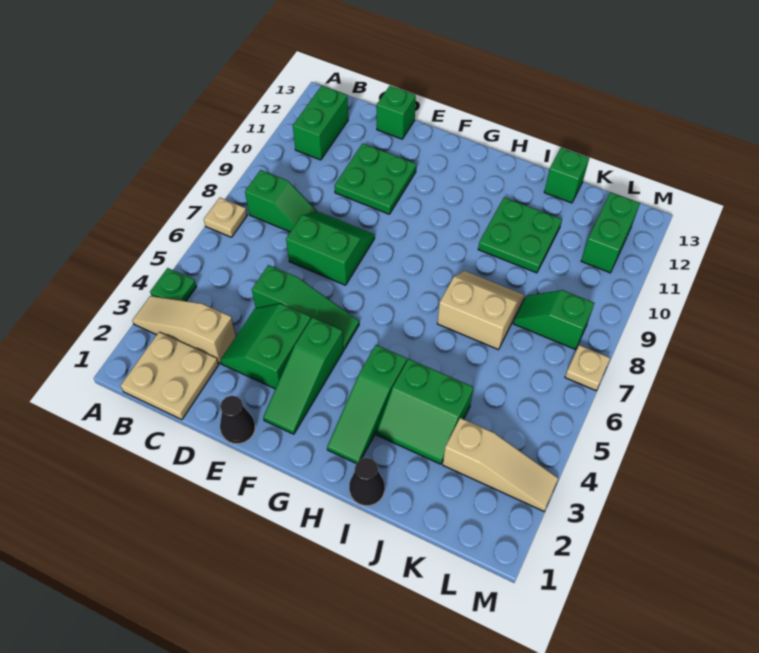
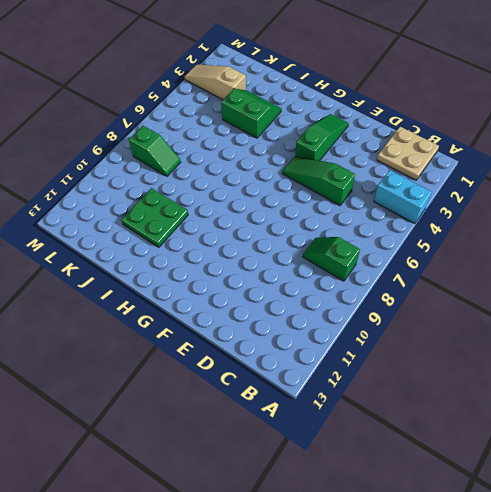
cyan brick A4:B4 level 1 -> green plate A4 level 1
none -> tan slope A3:C3 level 1 top C
none -> tan plate A7 level 1
none -> green brick B11:B12 level 1

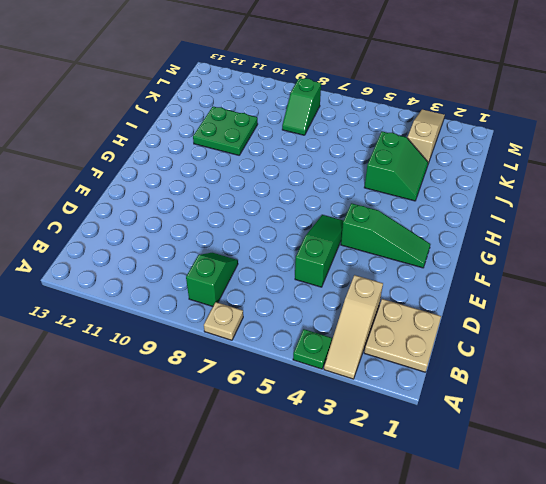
none -> green brick B11:B12 level 1
none -> green slope D3:E4 level 1 top E
none -> green slope D7:E8 level 1 top 7

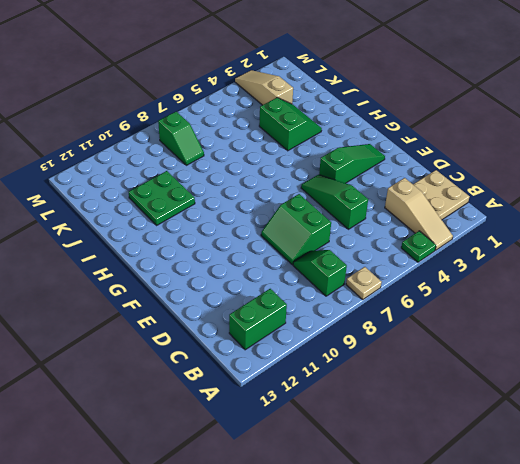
none -> green slope D3:E4 level 1 top E
none -> green plate D10:E11 level 1
none -> green brick D13 level 1

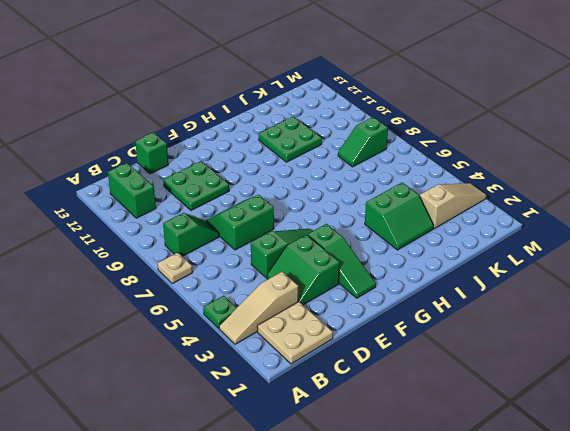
none -> black cone E1 level 1
none -> green slope H2:H4 level 1 top 4
none -> black cone I1 level 1

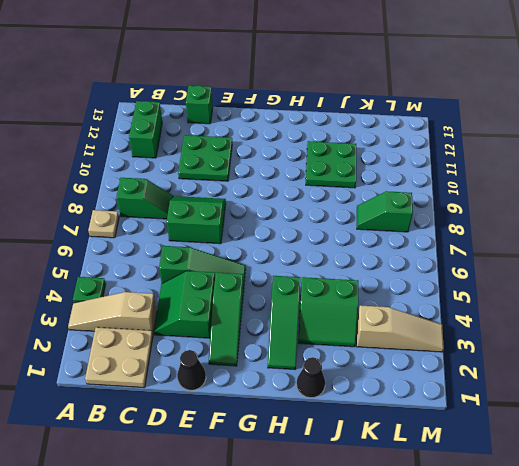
none -> tan slope I7:J8 level 1 top 7
none -> green brick J13 level 1
none -> green brick L11:L12 level 1

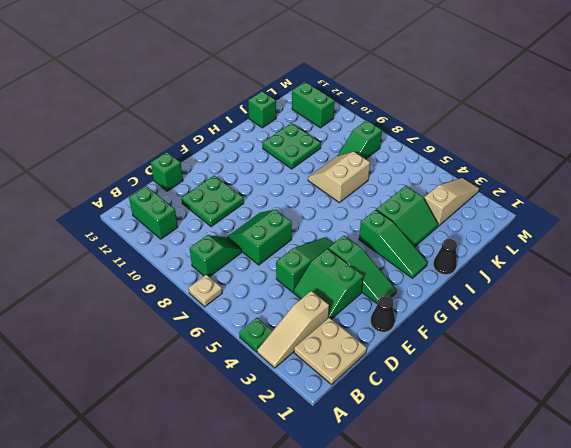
none -> tan plate M7 level 1

